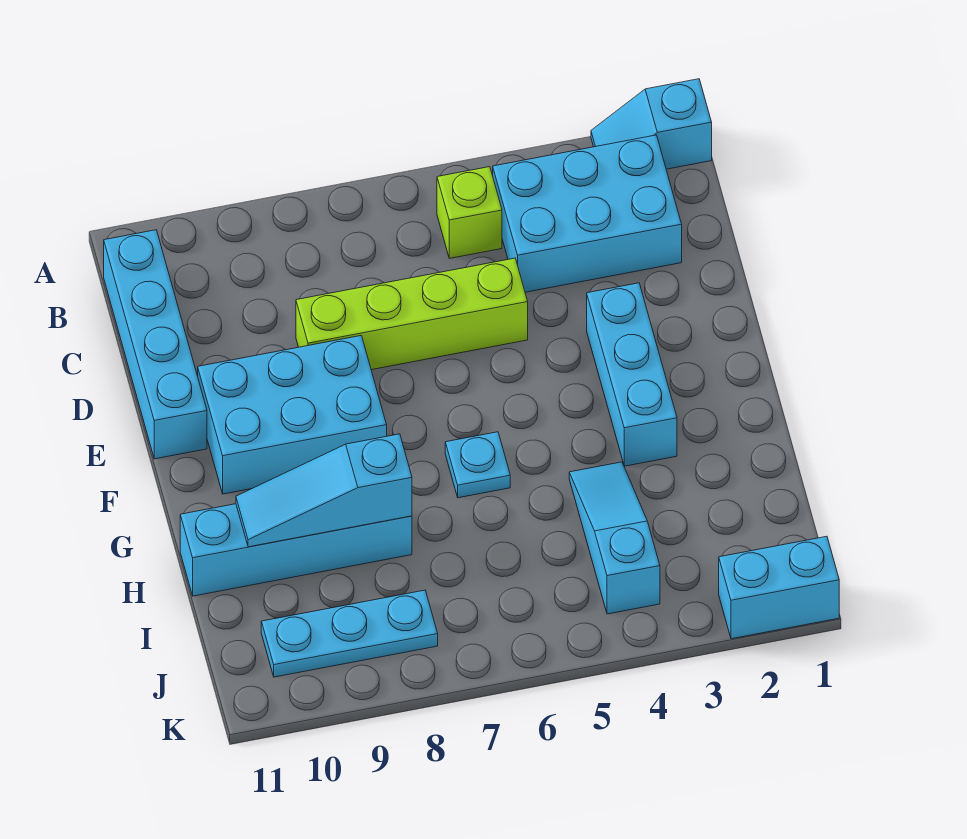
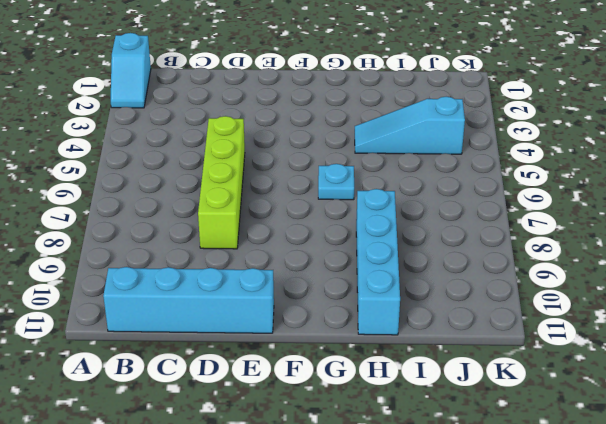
none -> cyan brick B2:C4 level 1
none -> lime brick B5 level 1
none -> cyan brick E3:G3 level 1

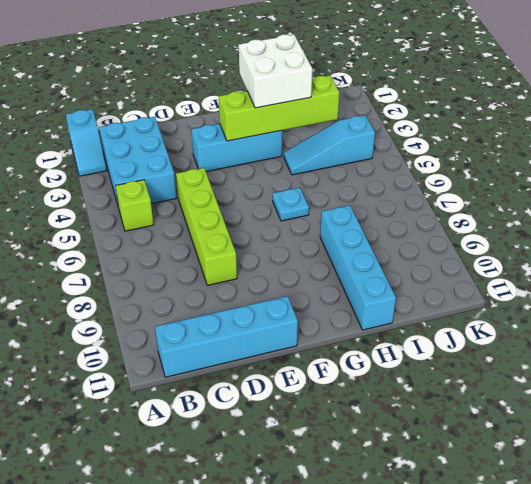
lime brick F3:I3 level 2 -> none
white brick G2:H3 level 3 -> none
none -> cyan brick E8:F10 level 1
none -> cyan plate J8:J10 level 1
none -> cyan brick K1:K2 level 1

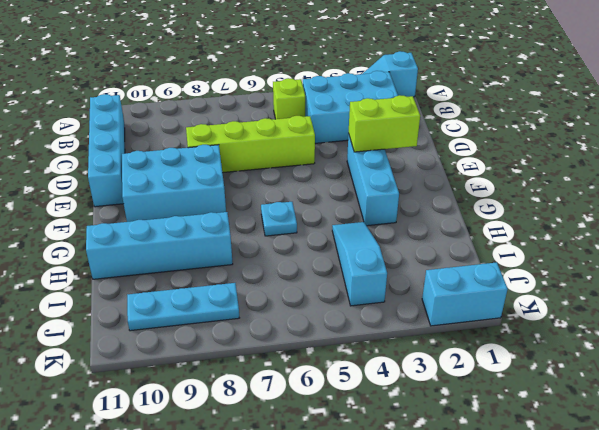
lime brick E2:E3 level 2 -> none
none -> cyan slope H8:H10 level 2 top 8

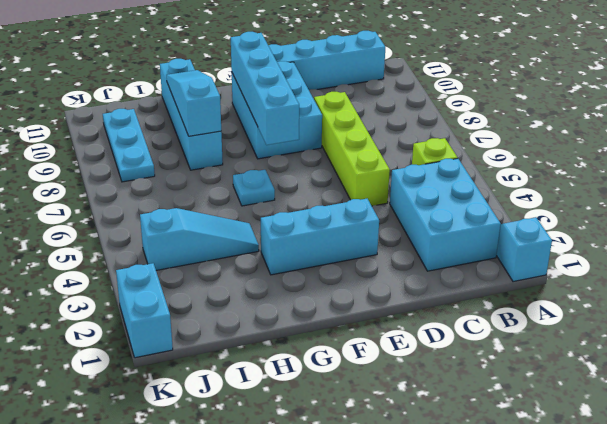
cyan brick F7:F10 level 2 -> none

